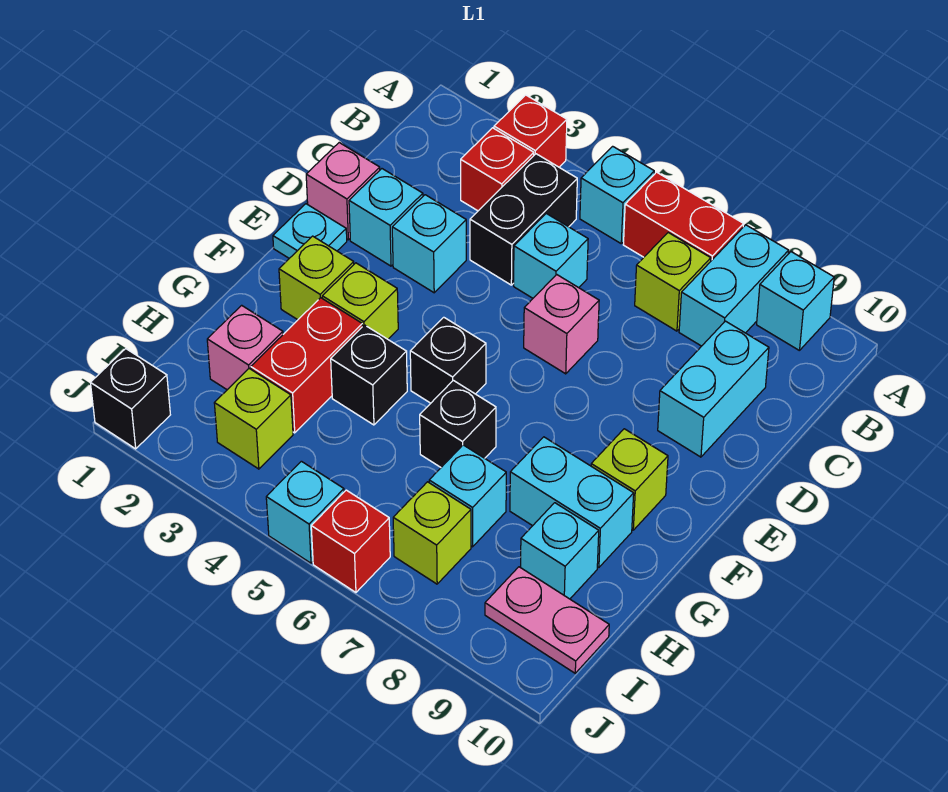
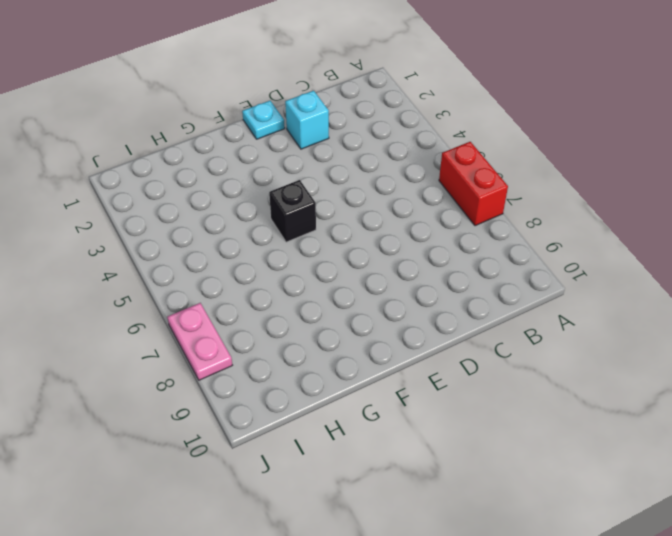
pink plate J7:J8 level 1 -> pink plate I9:I10 level 1
none -> red brick A3 level 1
none -> cyan brick A5 level 1
none -> cyan brick A8:B8 level 1
none -> cyan brick A9 level 1

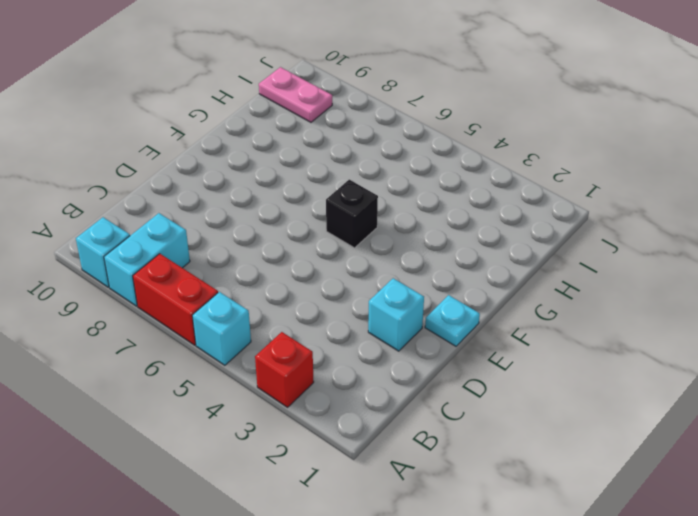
none -> red brick B3 level 1
none -> black brick B4:C4 level 1
none -> lime brick B7 level 1
none -> cyan brick C5 level 1

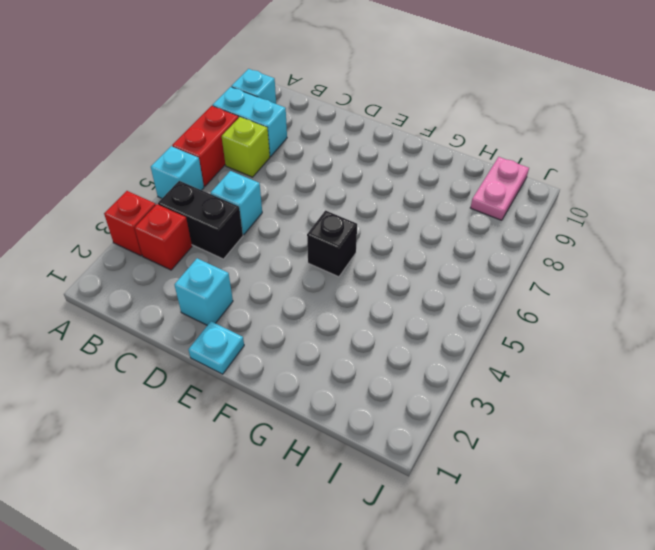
none -> cyan brick C9:D9 level 1
none -> pink brick D1 level 1
none -> cyan brick D3 level 1
none -> pink brick D6 level 1

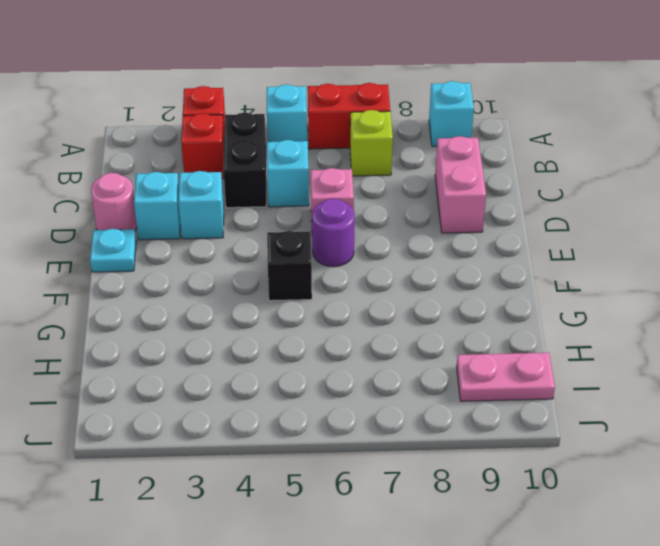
pink brick C9:D9 level 1 -> cyan brick C9:D9 level 1
pink round brick D1 level 1 -> pink brick D1 level 1
purple round brick E6 level 1 -> none
none -> cyan brick A8:B8 level 1
none -> lime brick F2 level 1
none -> lime brick F3 level 1
none -> lime brick F9 level 1

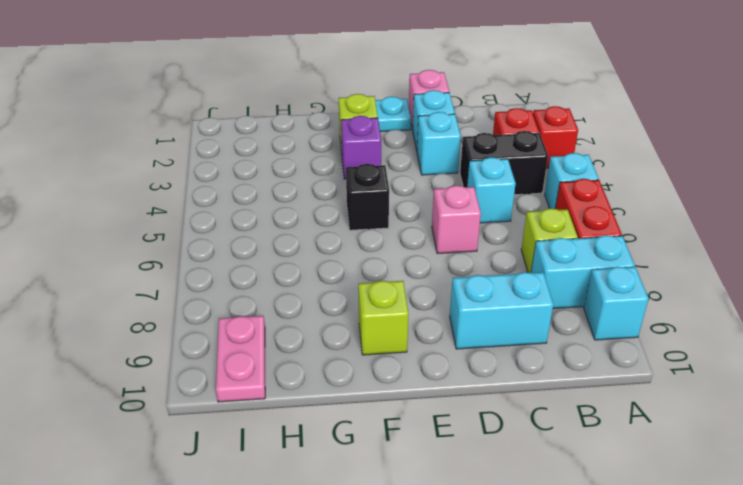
purple brick F3 level 1 -> lime brick F3 level 1
none -> red brick G3:H3 level 1
none -> black brick G4 level 1
none -> black brick G6 level 1
none -> cyan brick G8:G9 level 1

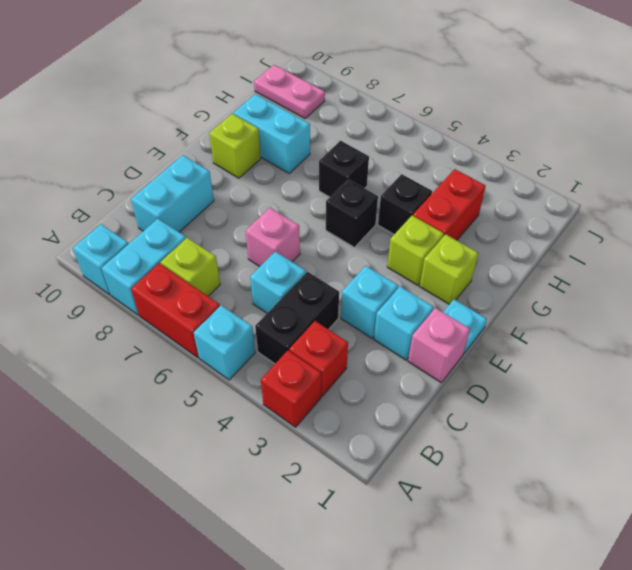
none -> pink brick H2 level 1
none -> cyan brick H7 level 1
none -> cyan brick H9 level 1
none -> lime brick I3 level 1

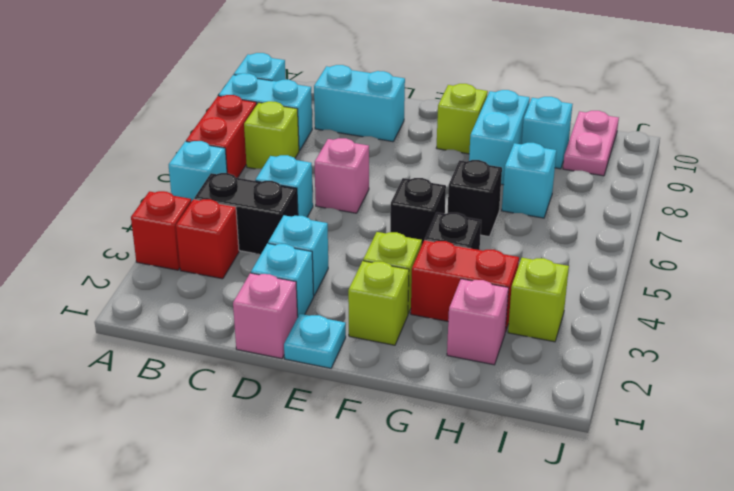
none -> lime brick I7 level 1
none -> black brick J1 level 1
none -> cyan brick J5 level 1
none -> red brick J6 level 1

